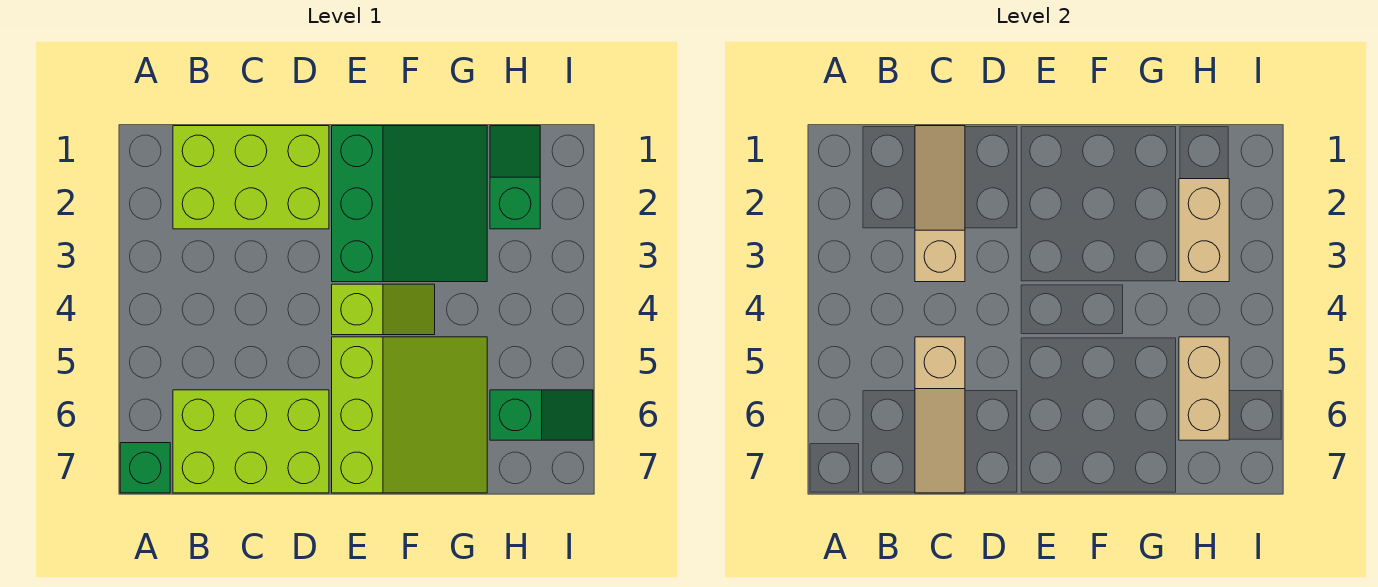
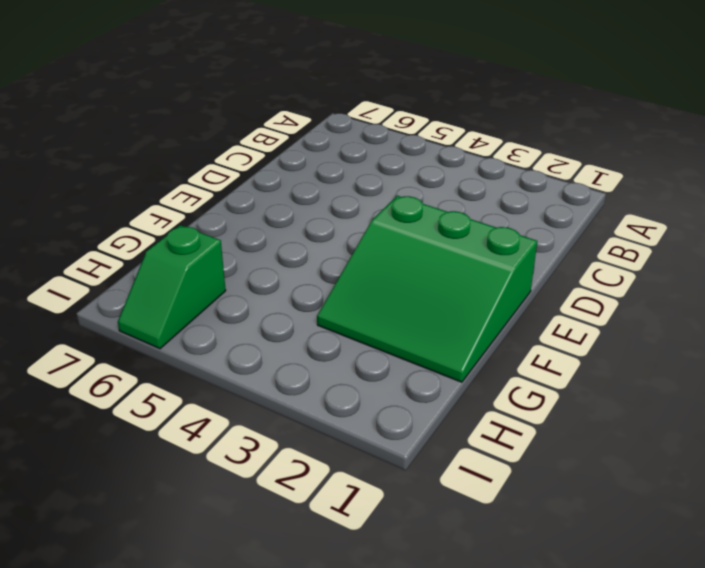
none -> green brick A7 level 1
none -> lime brick B1:D2 level 1
none -> lime brick B6:D7 level 1

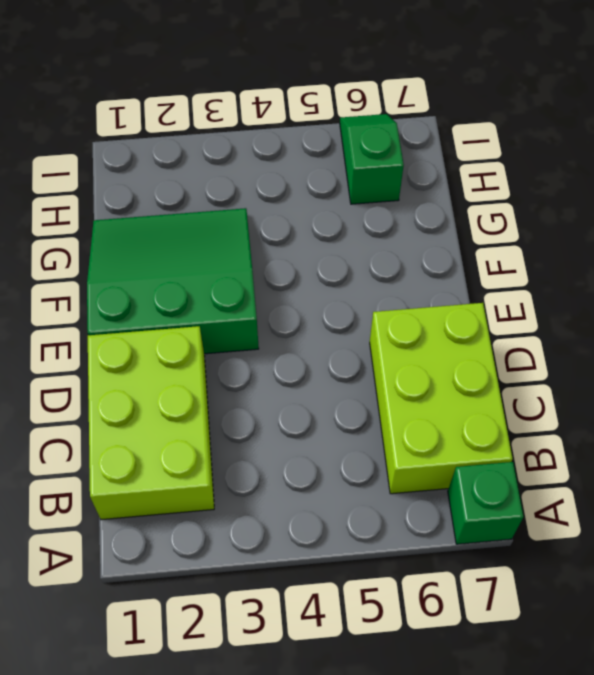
none -> lime slope E4:F4 level 1 top E
none -> lime slope E5:G7 level 1 top E
none -> green slope H1:H2 level 1 top 2

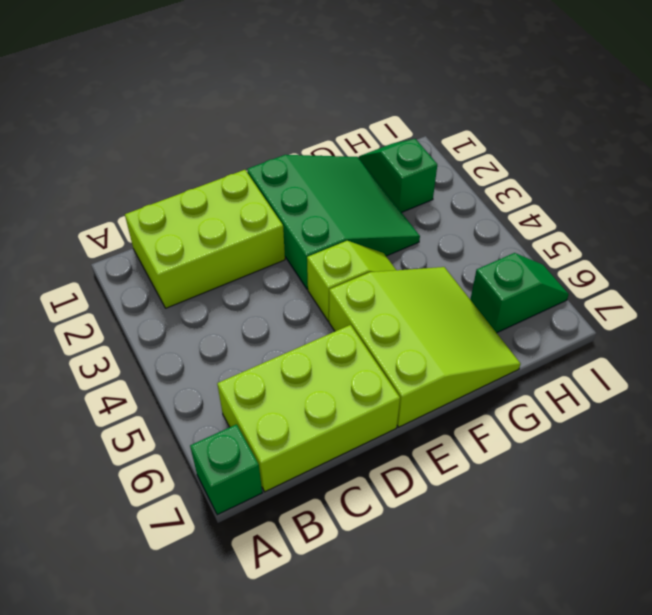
none -> tan slope C1:C3 level 2 top 3
none -> tan slope C5:C7 level 2 top 5
none -> tan brick H2:H3 level 2

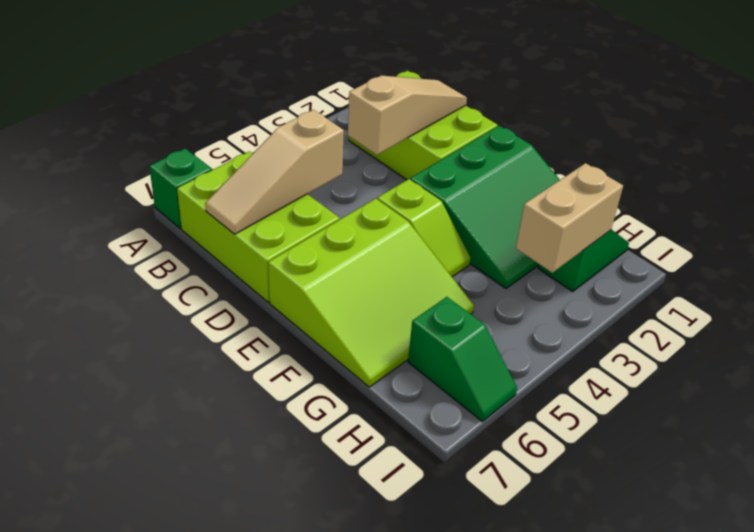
none -> tan brick H5:H6 level 2

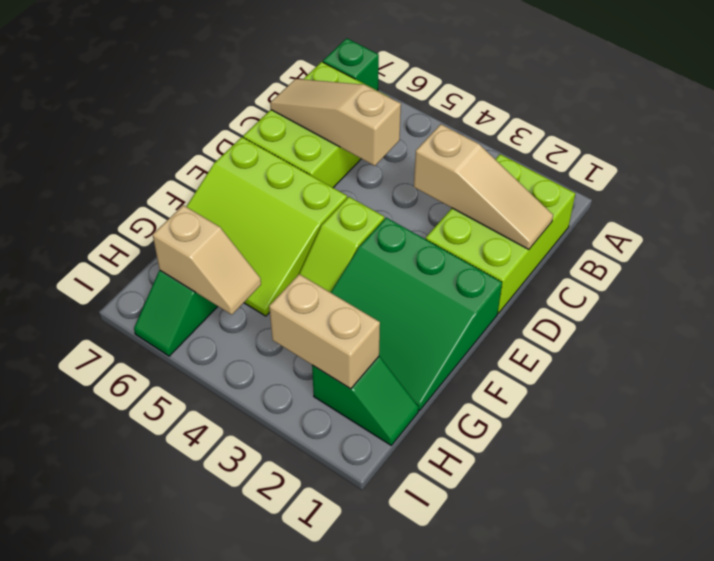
tan slope H5:H6 level 2 top 6 -> tan brick H5:H6 level 2

